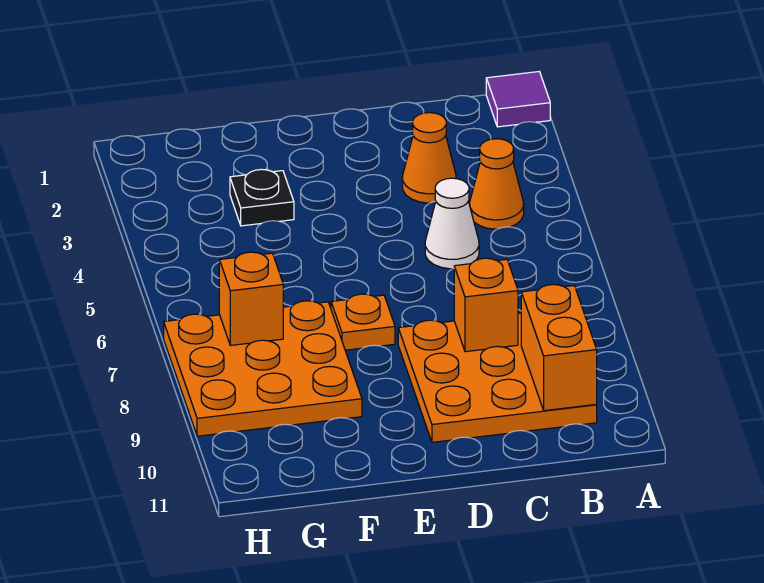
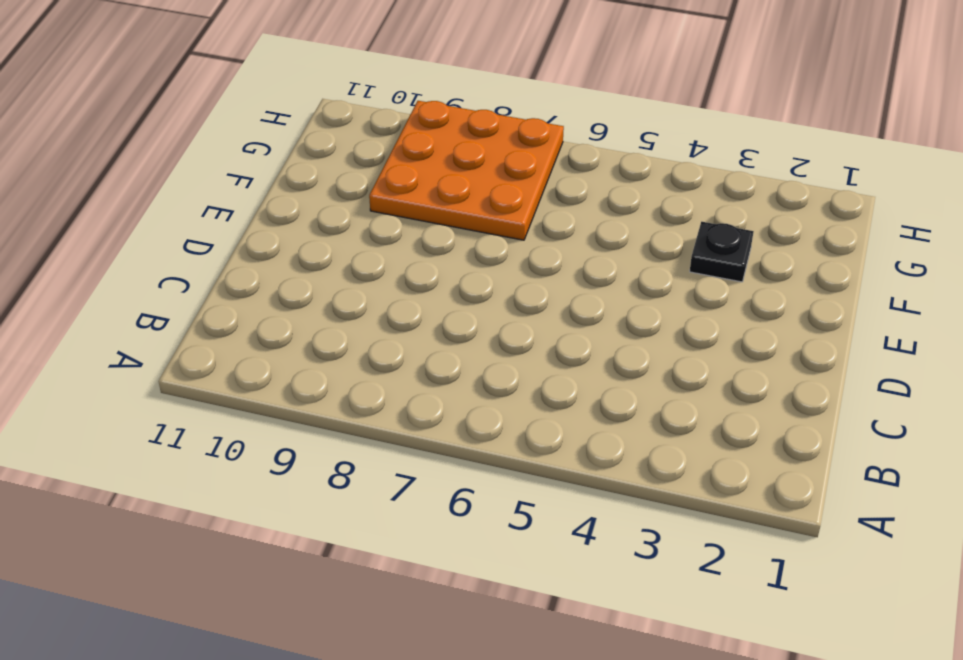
none -> purple tile A1 level 1
none -> orange cone B4 level 1

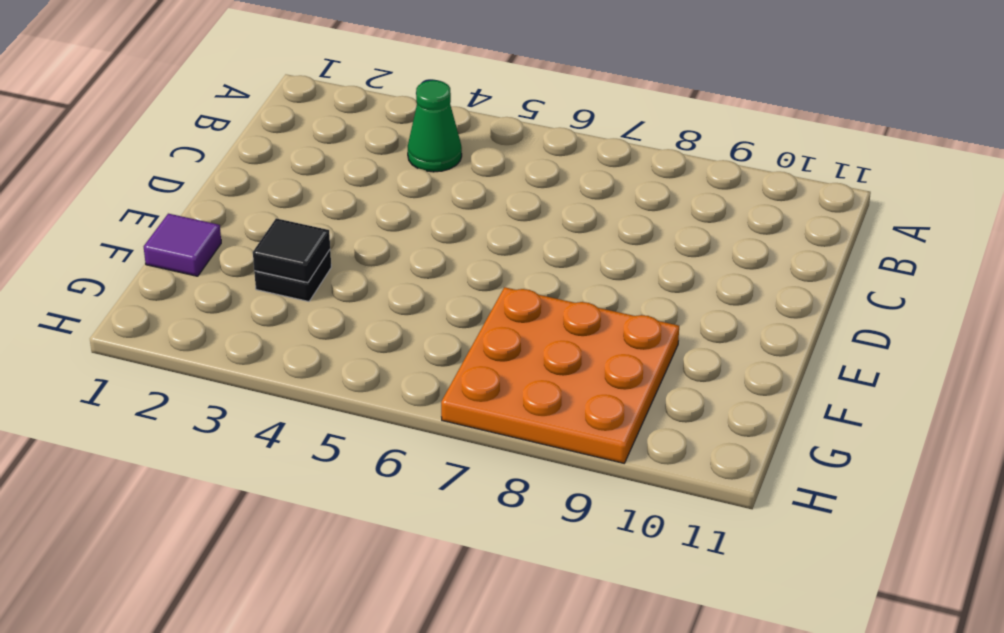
green cone B4 level 1 -> orange cone B4 level 1
purple tile F1 level 1 -> purple tile A1 level 1
black tile F3 level 2 -> none
none -> orange plate B8:D10 level 1
none -> orange cone C3 level 1

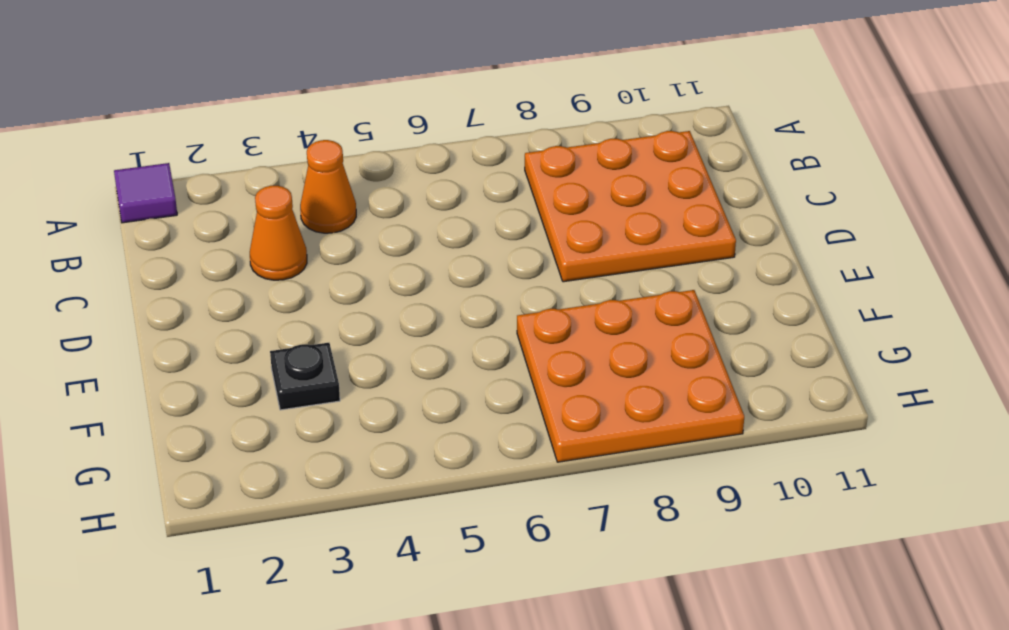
none -> white cone C5 level 1
none -> orange plate E7 level 1

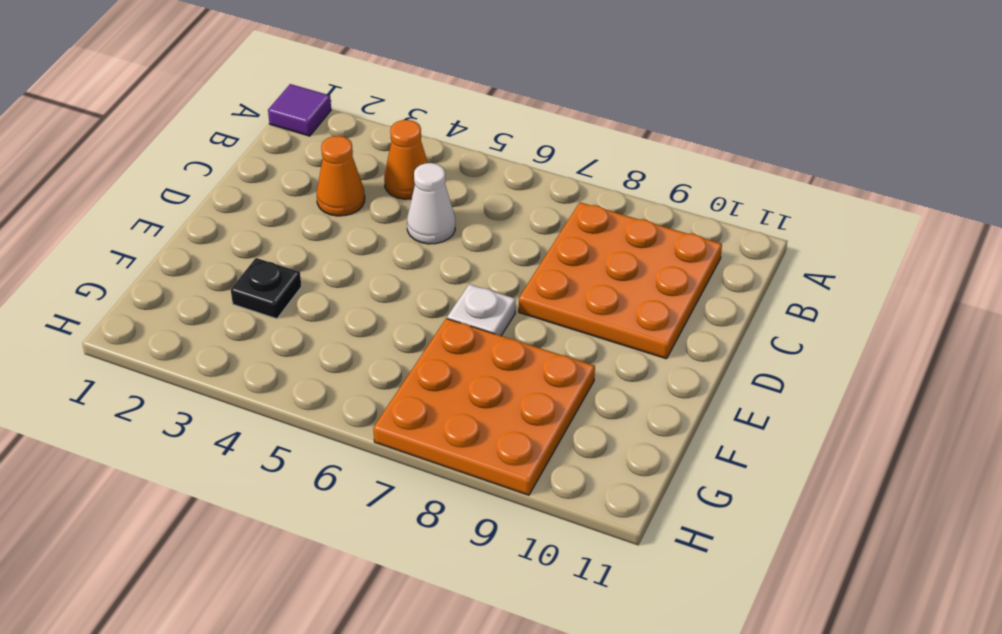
white plate E7 level 1 -> orange plate E7 level 1
none -> orange brick B9:B10 level 2
none -> orange brick C8 level 2

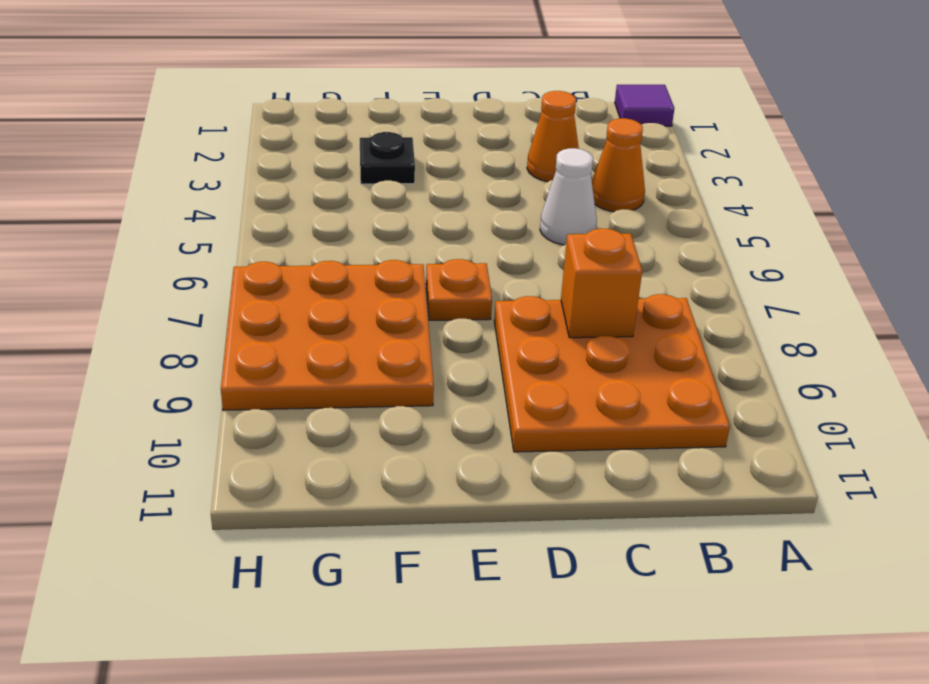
none -> orange brick B9:B10 level 2
none -> orange brick G7 level 2

